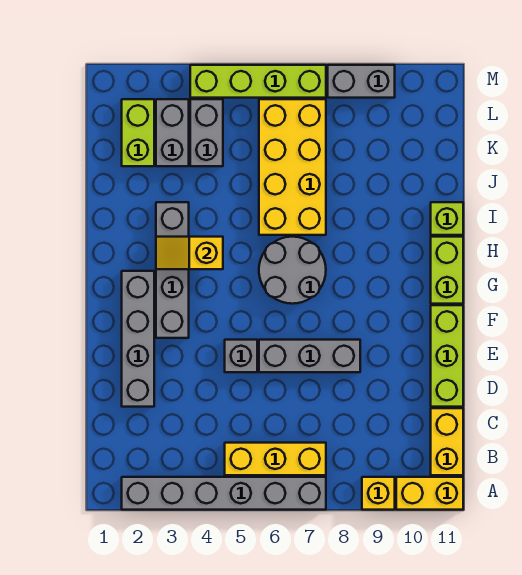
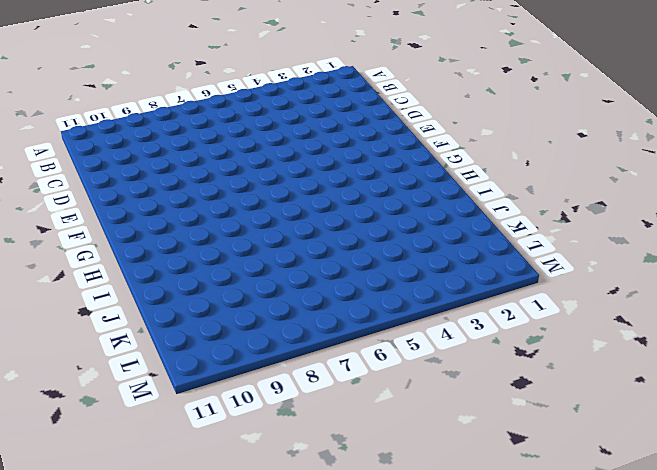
none -> grey brick A2:A7 level 1
none -> yellow brick A9 level 1
none -> yellow brick A10:A11 level 1

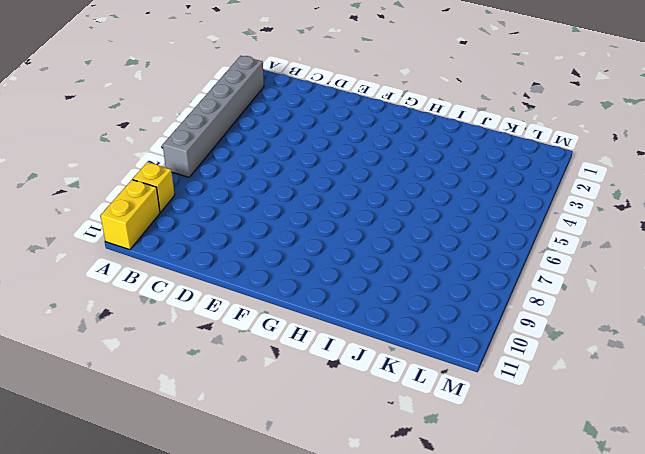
none -> yellow brick B5:B7 level 1
none -> yellow brick B11:C11 level 1
none -> grey brick D2:G2 level 1

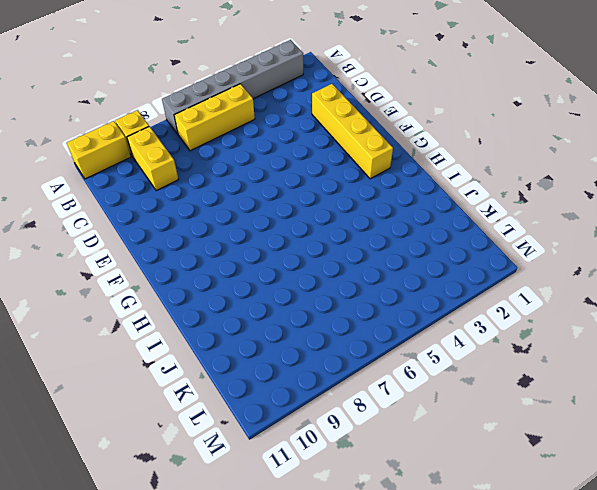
yellow brick B9:C9 level 1 -> yellow brick B11:C11 level 1
yellow brick D2:G2 level 1 -> grey brick D2:G2 level 1
none -> lime brick D11:F11 level 1
none -> grey brick E5 level 1
none -> grey brick E6:E8 level 1

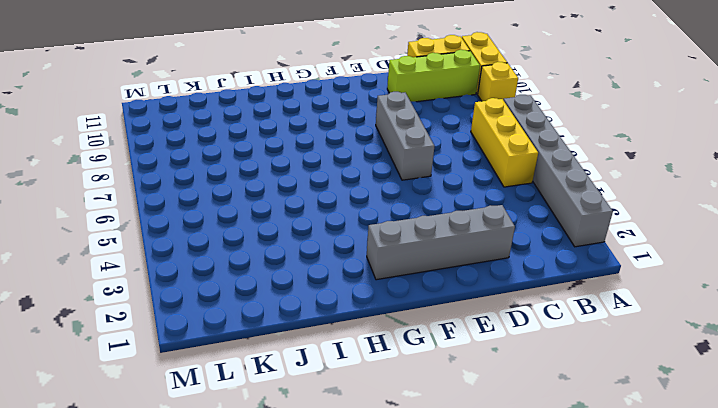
lime brick B10:D10 level 1 -> lime brick D11:F11 level 1
none -> grey brick E5 level 1
none -> grey brick F3:I3 level 1
none -> grey round brick G6:H7 level 1

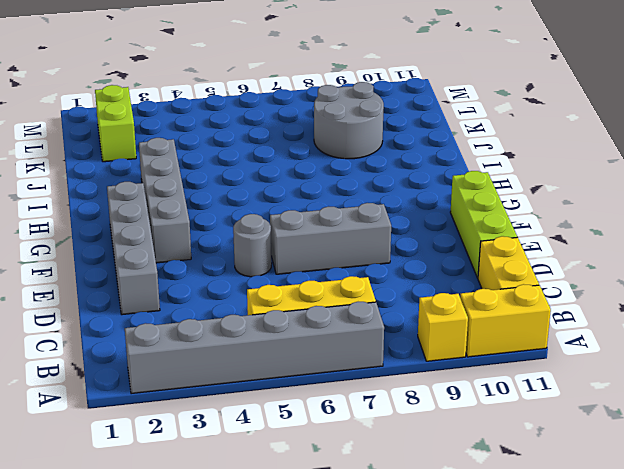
grey round brick E5 level 1 -> grey brick E5 level 1
grey round brick J8:K9 level 1 -> grey round brick G6:H7 level 1
none -> lime brick G11:H11 level 1
none -> yellow brick I6:L7 level 1
none -> lime brick I11 level 1

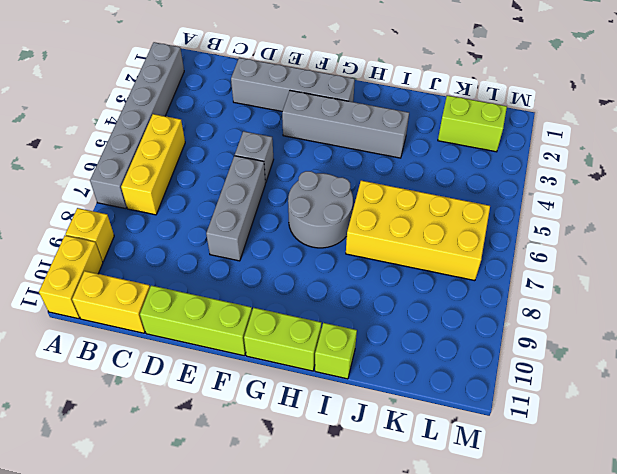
none -> grey brick K3:L3 level 1
none -> grey brick K4:L4 level 1
none -> lime brick M4:M7 level 1

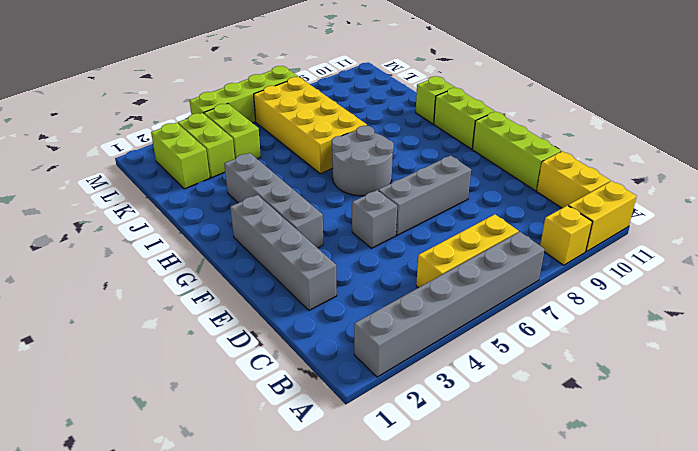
lime brick K3:L3 level 1 -> grey brick K3:L3 level 1
lime brick K4:L4 level 1 -> grey brick K4:L4 level 1
none -> grey brick M8:M9 level 1
none -> yellow slope H3:H4 level 2 top 4

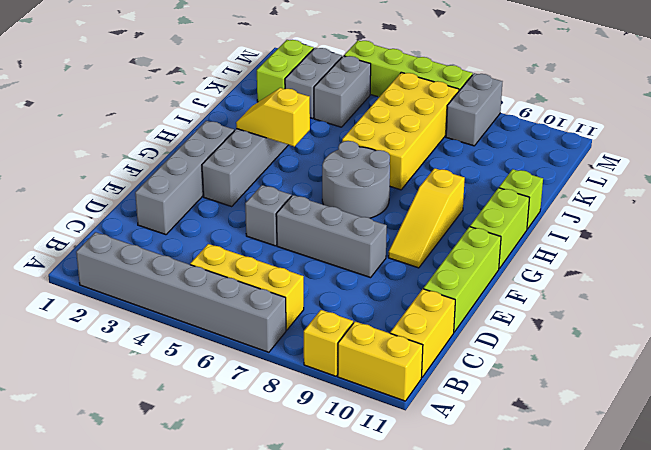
yellow slope F9:H9 level 1 top H -> none
grey brick L8:M8 level 1 -> grey brick M8:M9 level 1

